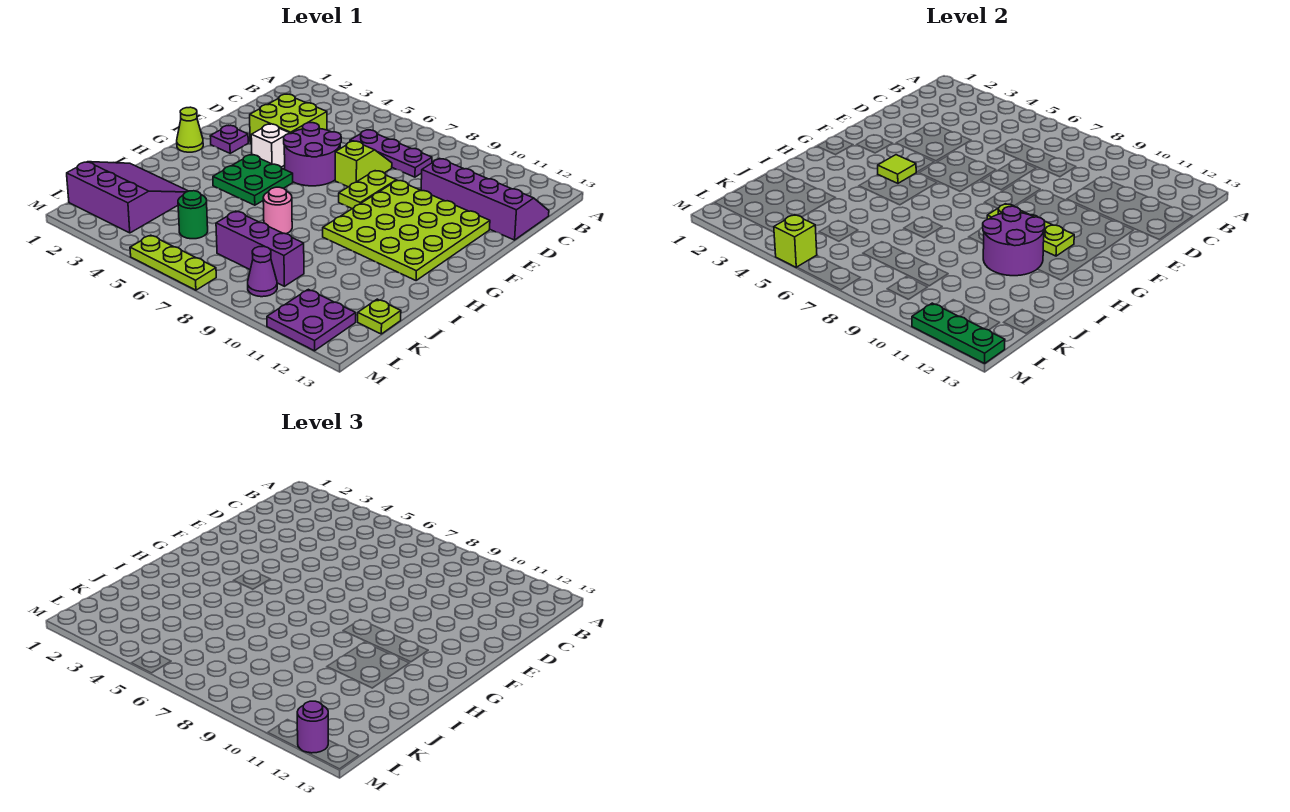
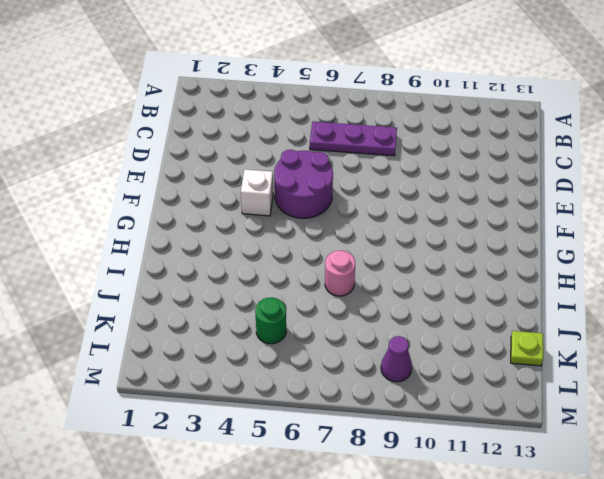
none -> purple slope C10:D13 level 1 top D
none -> lime brick D3:E4 level 1
none -> lime slope D7:E7 level 1 top E

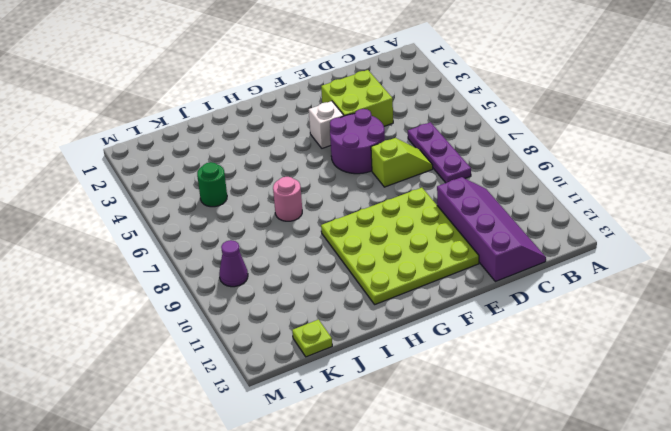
none -> lime plate E8:F8 level 1
none -> purple plate F2 level 1
none -> lime cone G1 level 1

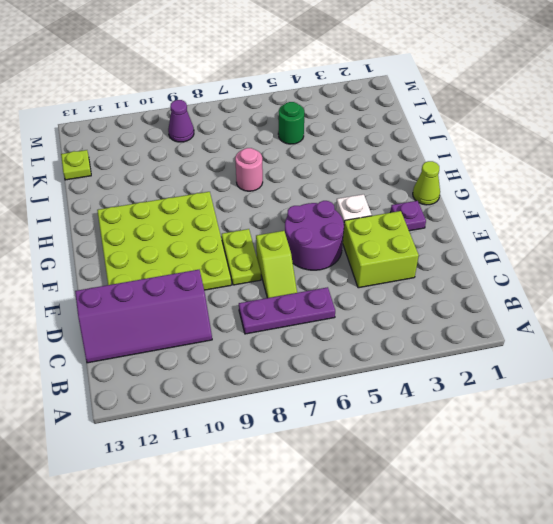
none -> green plate G4:H5 level 1
none -> purple slope J1:L3 level 1 top L
none -> purple brick K7:K9 level 1

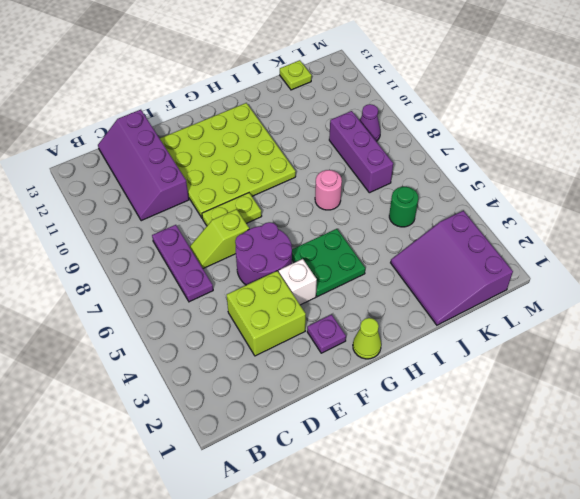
none -> purple plate L11:M12 level 1
none -> lime plate M5:M7 level 1
none -> lime tile G4 level 2

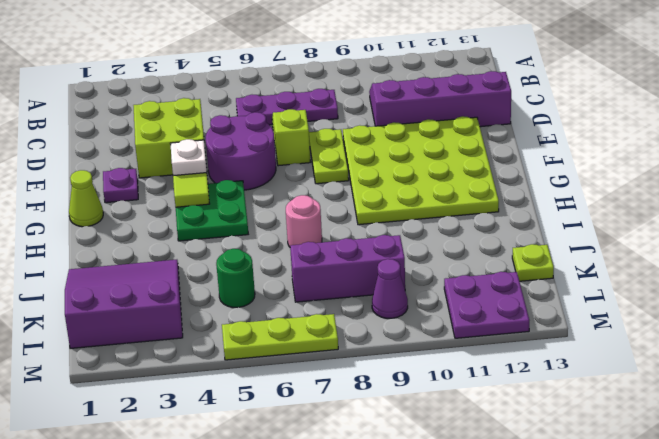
none -> lime plate G9:G11 level 2
none -> purple round brick H10:I11 level 2
none -> lime brick M5 level 2

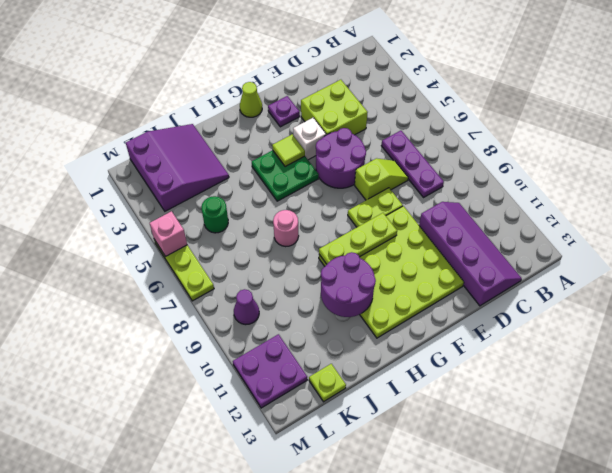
lime plate F9:H9 level 2 -> lime plate G9:G11 level 2
pink brick M5 level 2 -> lime brick M5 level 2
none -> purple brick K7:K9 level 1
none -> green plate M11:M13 level 2
none -> purple round brick M12 level 3

